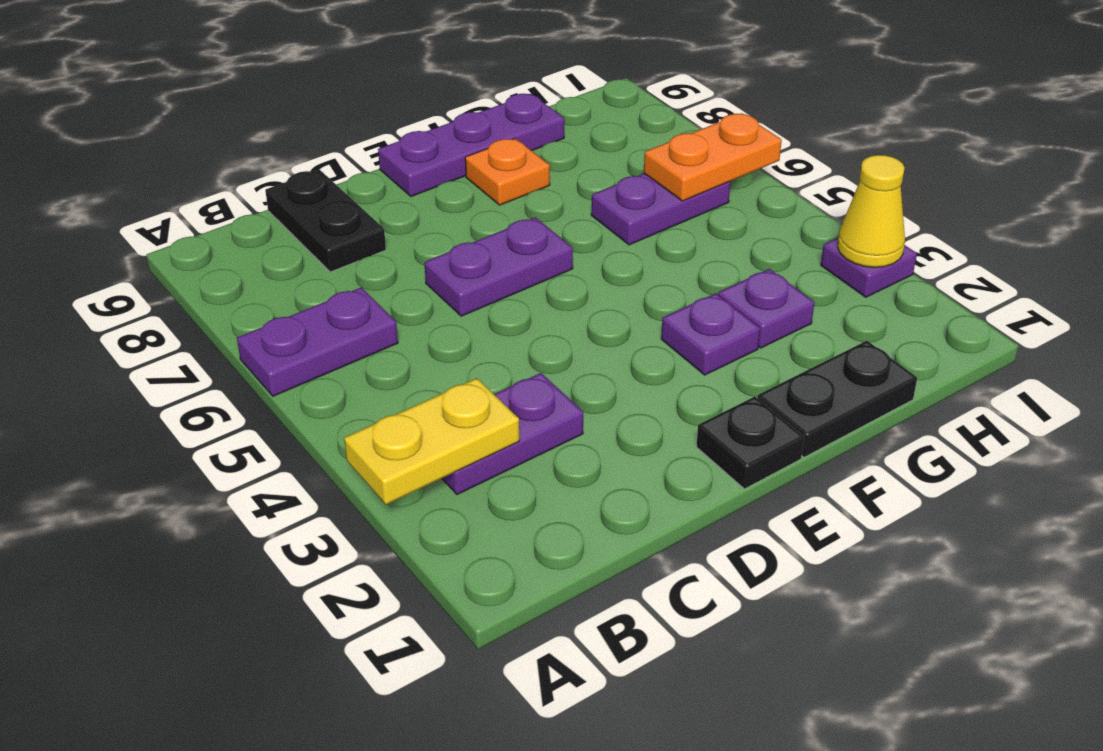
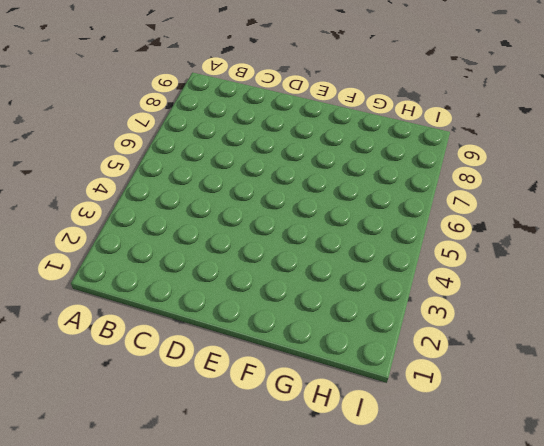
none -> purple plate A6:B6 level 1
none -> purple plate B3:C3 level 1
none -> black plate C8:C9 level 1

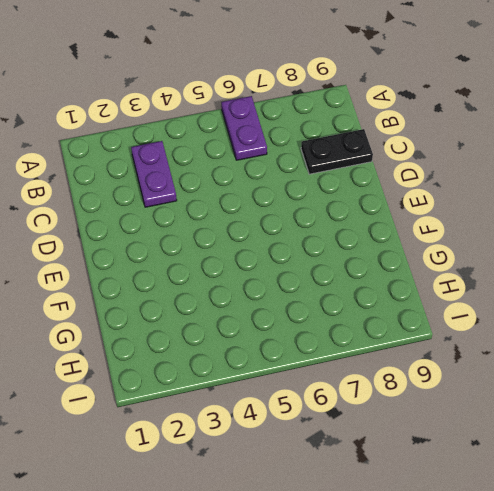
none -> purple plate D6:E6 level 1
none -> black plate E1 level 1
none -> purple plate E9:G9 level 1

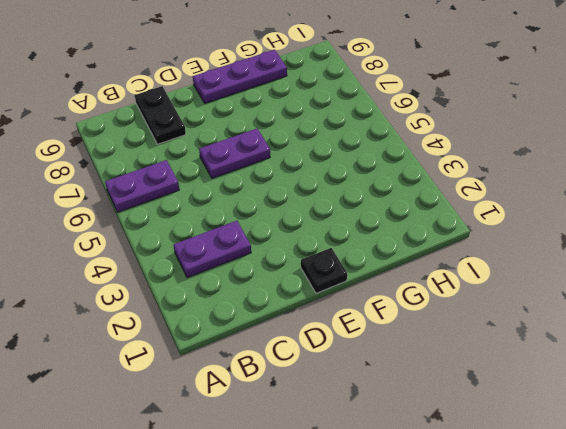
none -> black plate F1:G1 level 1
none -> purple plate F3 level 1
none -> orange plate F8 level 1

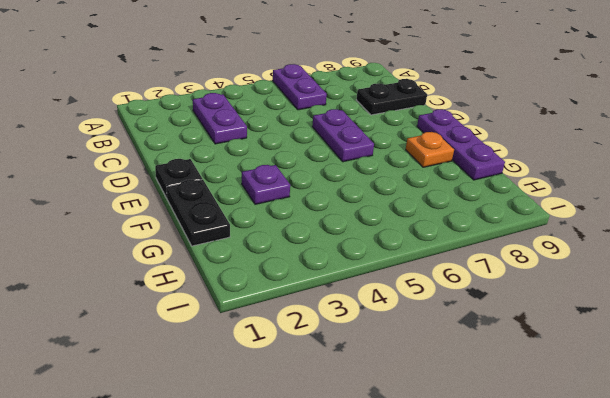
none -> purple plate G3 level 1
none -> purple plate G6:H6 level 1
none -> purple plate I3 level 1

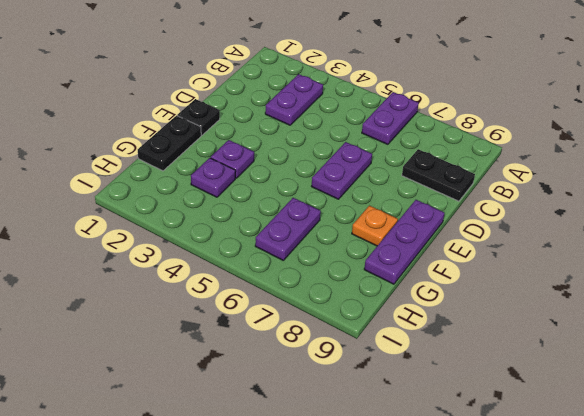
none -> purple plate I3 level 1
none -> yellow plate A3:B3 level 2
none -> orange plate H6:I6 level 2

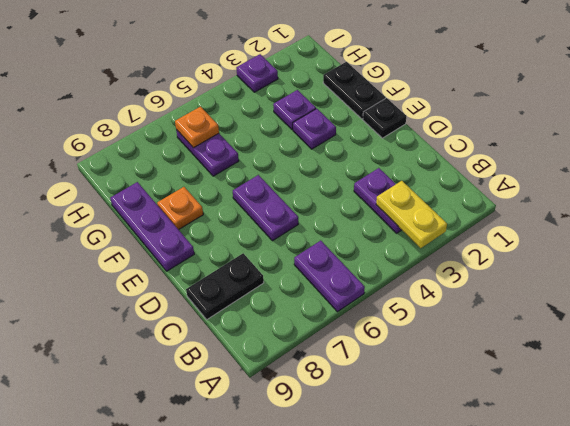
orange plate H6 level 2 -> orange plate H6:I6 level 2
none -> yellow cone I3 level 2

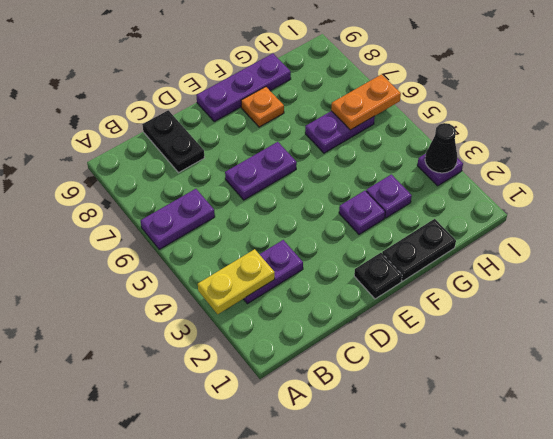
black cone I3 level 2 -> yellow cone I3 level 2

